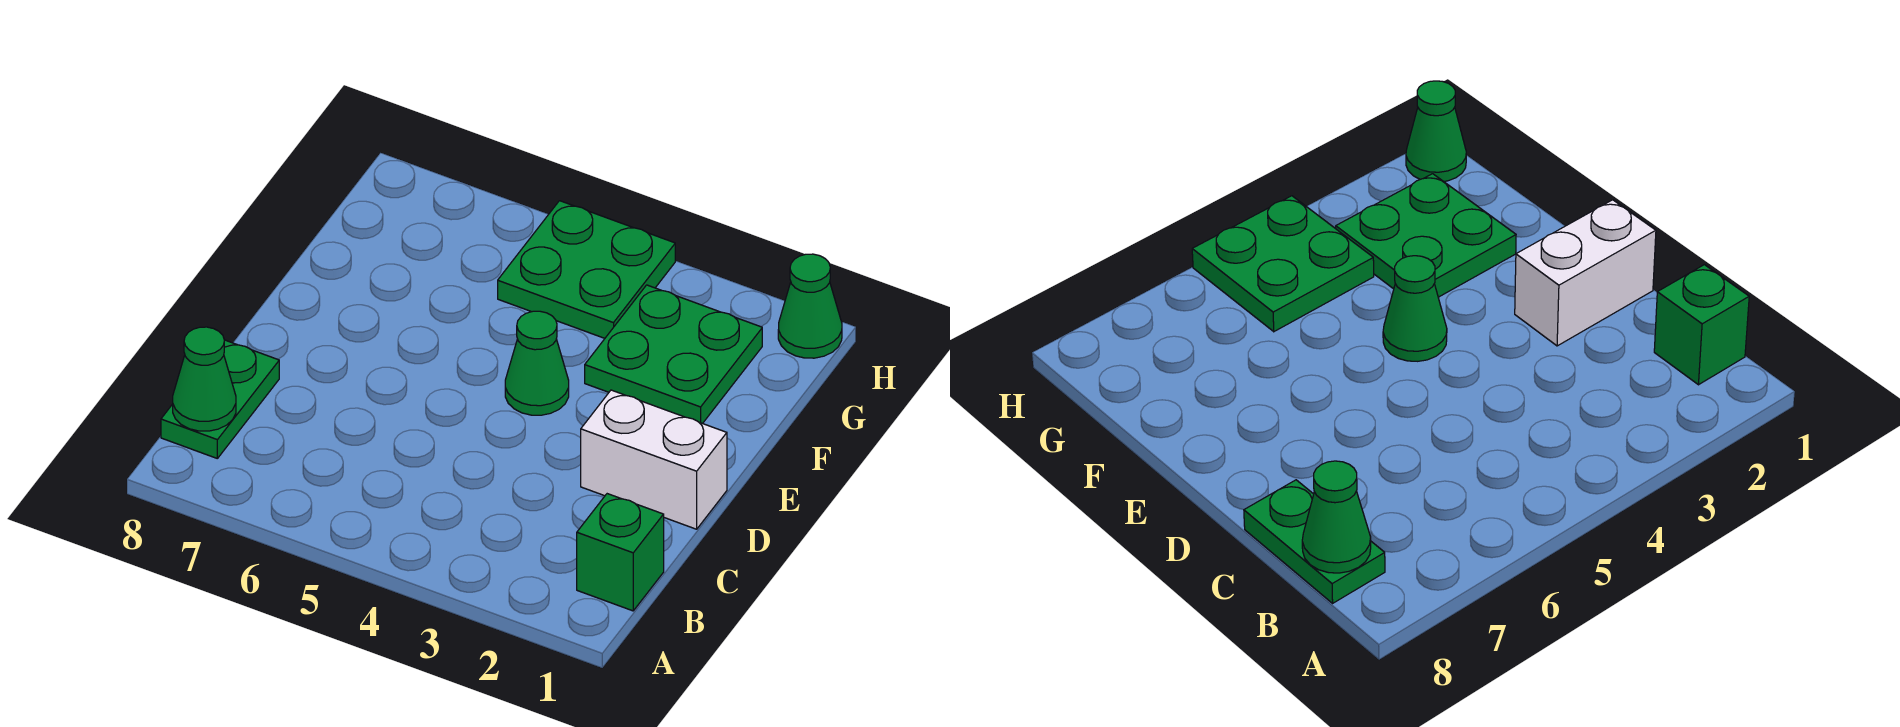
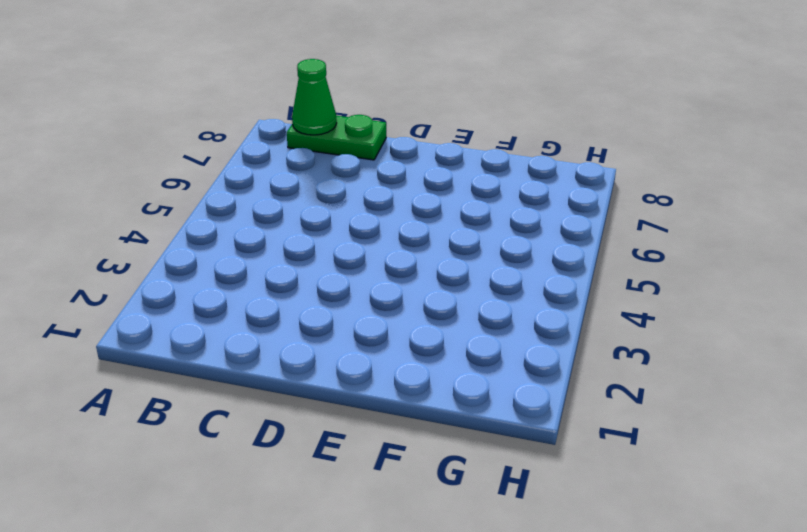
none -> green brick B1 level 1
none -> white brick D1:D2 level 1

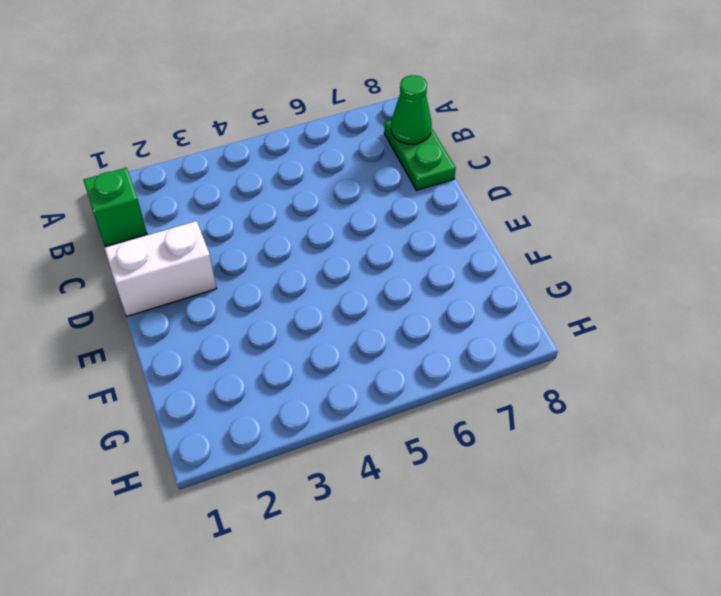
none -> green cone E4 level 1
none -> green plate F2:G3 level 1

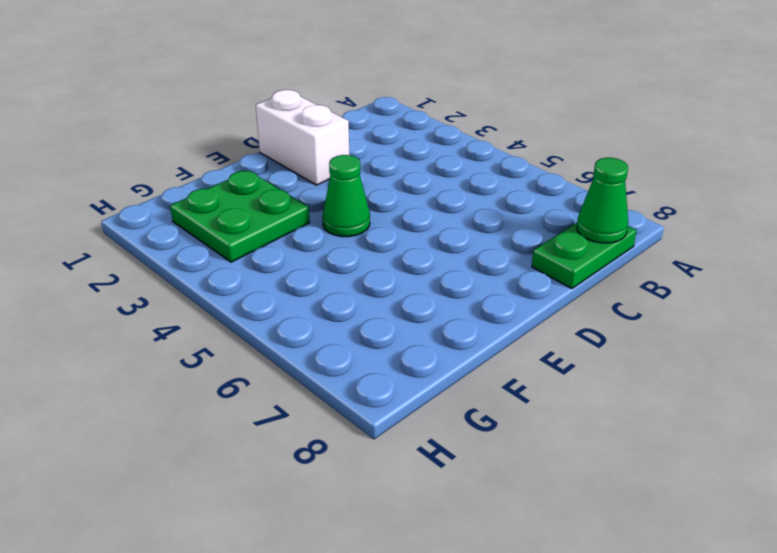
none -> green brick B1 level 1
none -> green plate G4:H5 level 1

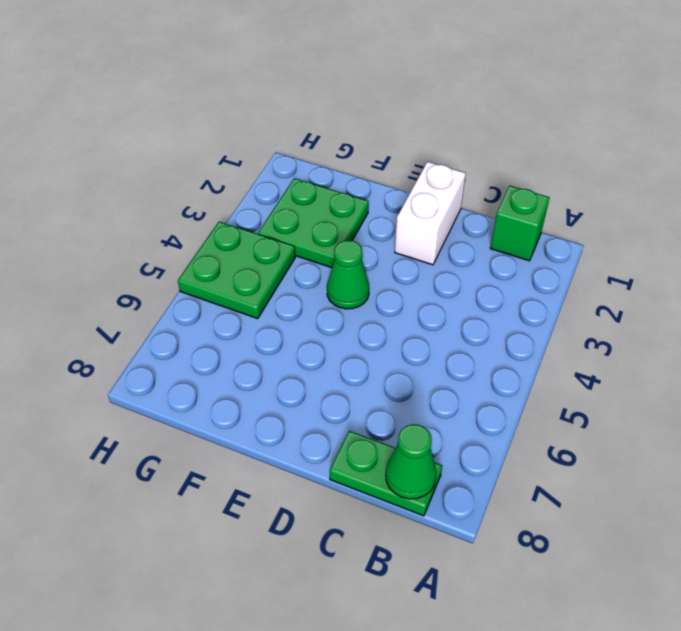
none -> green cone H1 level 1

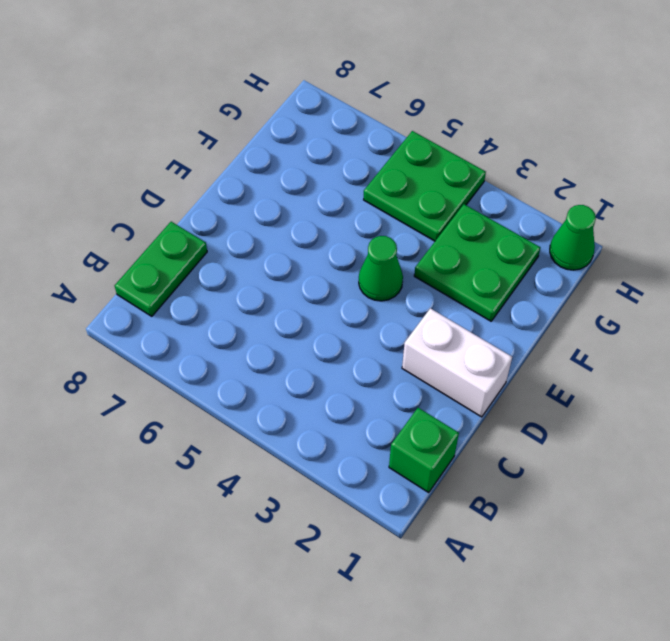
none -> green cone B8 level 2

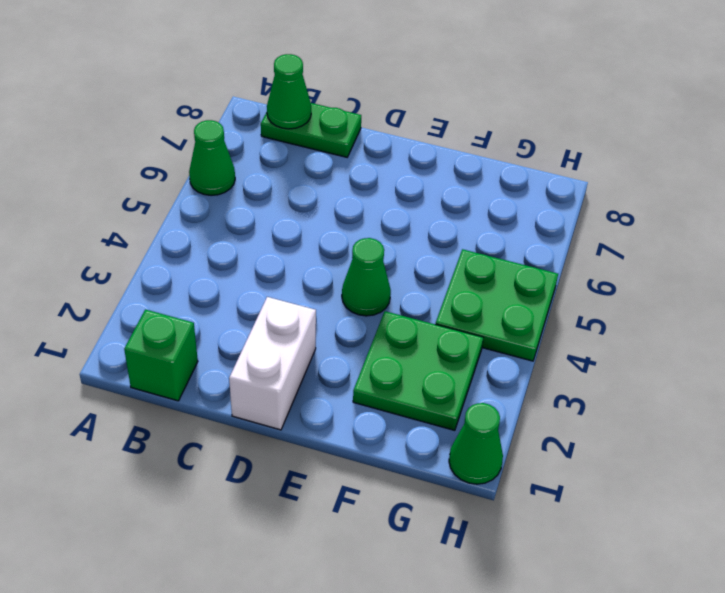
green cone A6 level 1 -> none

